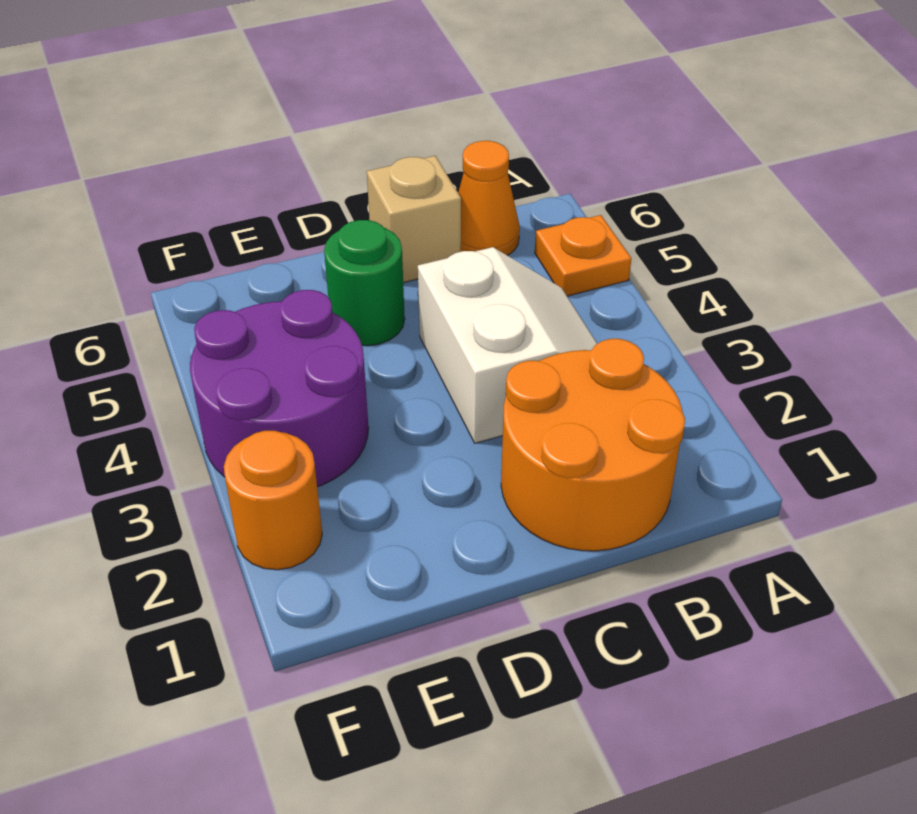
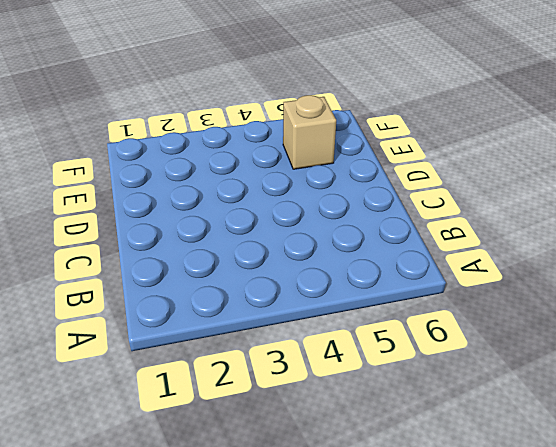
tan brick E5 level 1 -> tan brick C6 level 1
none -> orange plate A5 level 1
none -> orange round brick B1:C2 level 1

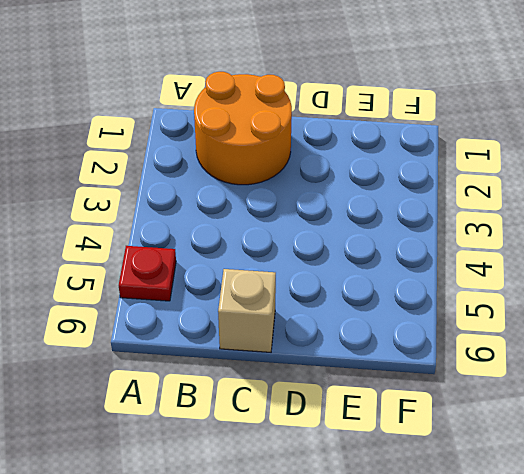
red plate A5 level 1 -> orange plate A5 level 1
none -> white slope B3:C4 level 1 top C
none -> orange cone B6 level 1

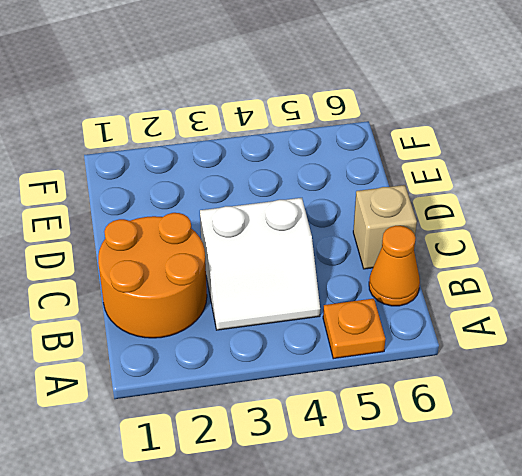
none -> green round brick D5 level 1
none -> purple round brick E3:F4 level 1

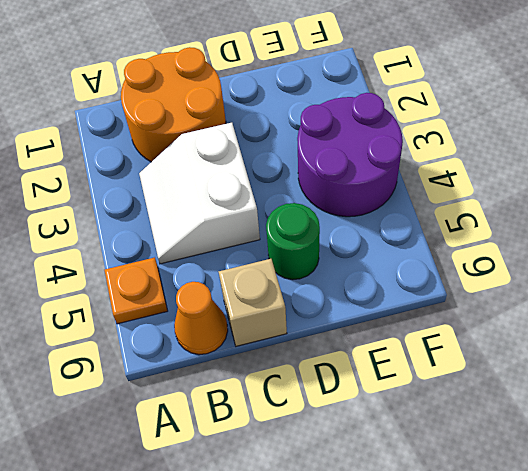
none -> orange round brick F2 level 1

